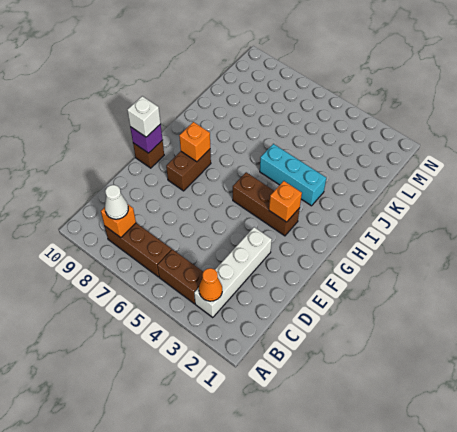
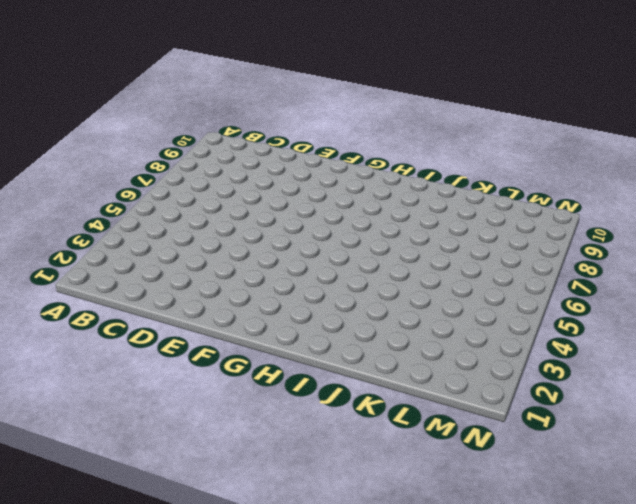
none -> white brick B3:E3 level 1
none -> brown brick B4:B5 level 1
none -> brown brick B6:B8 level 1

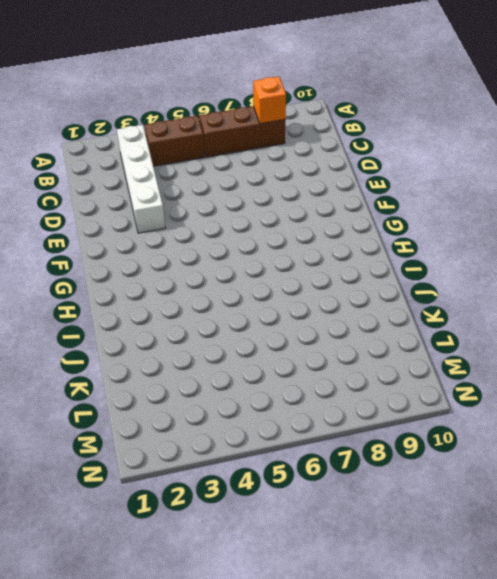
none -> brown brick F8:G8 level 1
none -> brown brick F10 level 1
none -> brown brick G3:G5 level 1

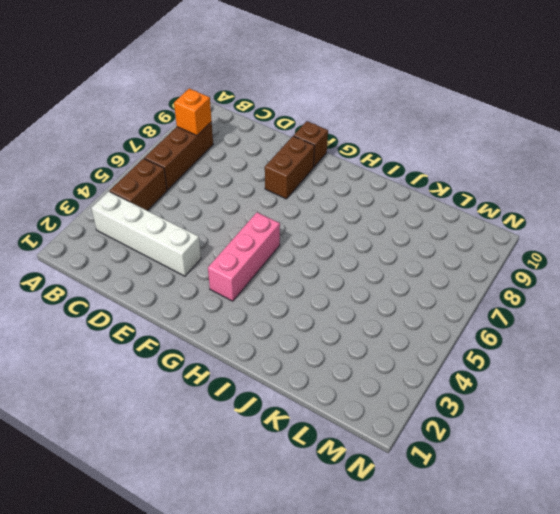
brown brick F8:F9 level 1 -> brown brick F8:G8 level 1
pink brick G3:G5 level 1 -> brown brick G3:G5 level 1
none -> cyan brick I3:I5 level 1
none -> orange cone B3 level 2
none -> purple brick F10 level 2

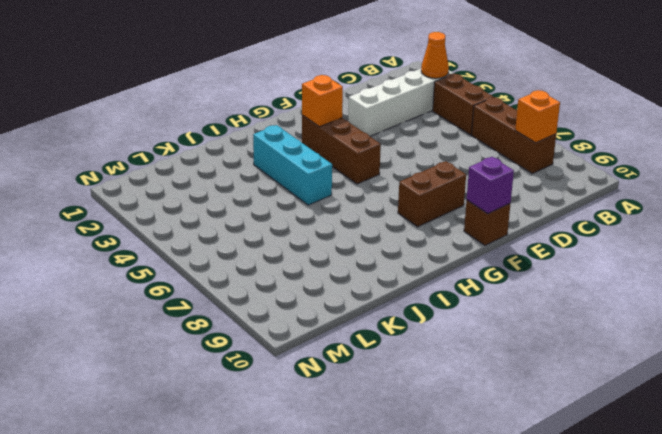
none -> orange brick G8 level 2
none -> white cone B8 level 3
none -> white brick F10 level 3

